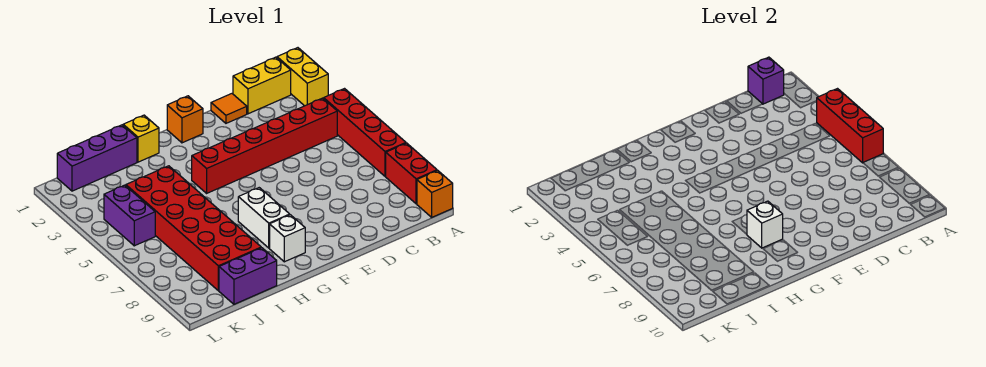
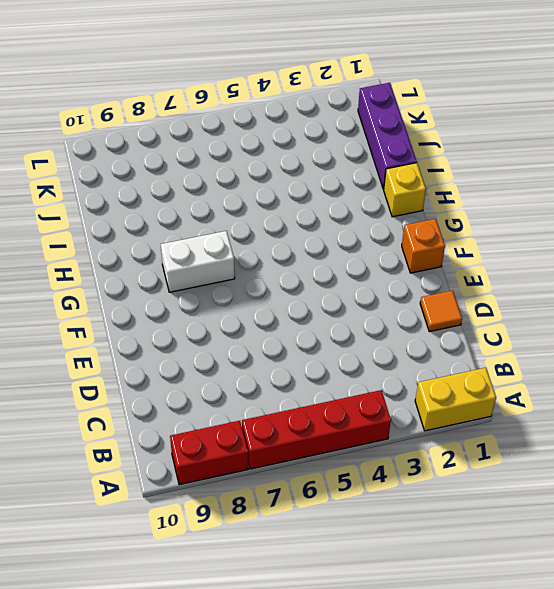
none -> orange brick A10 level 1
none -> yellow brick B1:C1 level 1
none -> red brick B4:G4 level 1

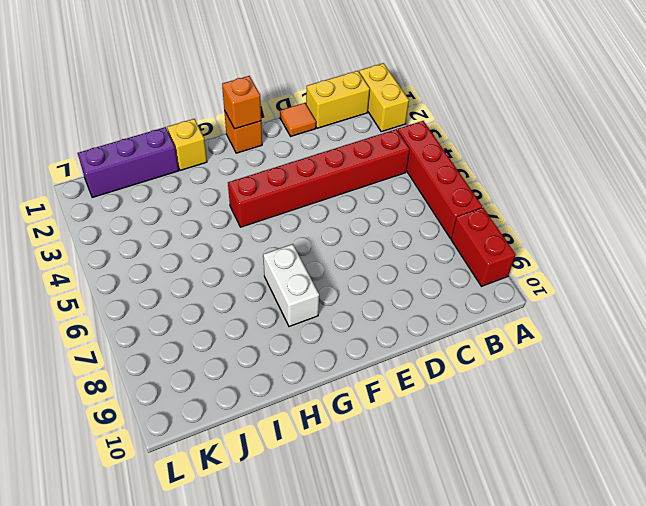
orange brick F1 level 2 -> orange brick A10 level 1
none -> white brick G9 level 1
none -> red brick I4:J9 level 1
none -> purple brick I10:J10 level 1

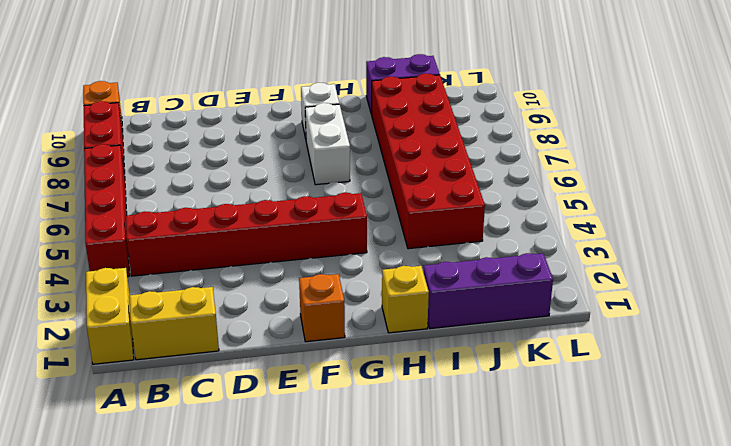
none -> orange tile D1 level 1
none -> purple brick K4:K5 level 1
none -> red brick A4:A6 level 2

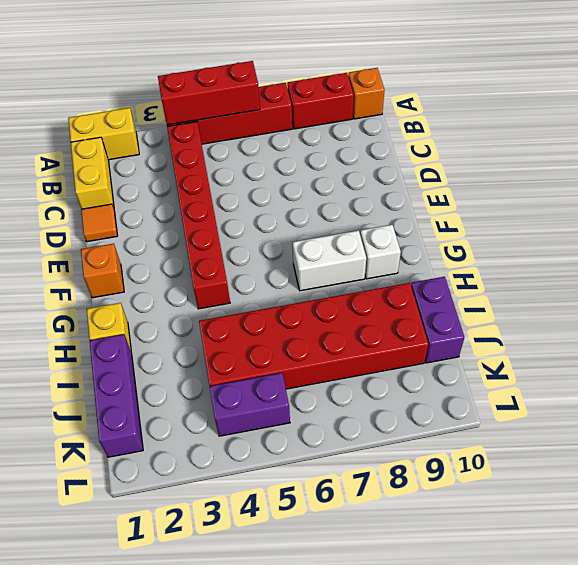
none -> purple brick B1 level 2
none -> white brick G8 level 2

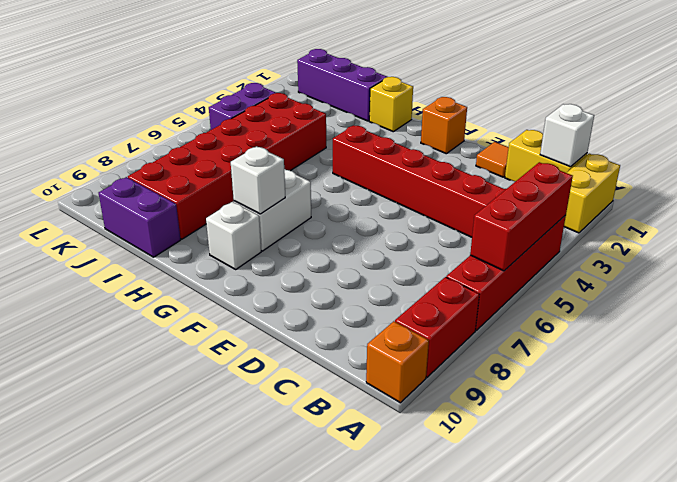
white brick B1 level 2 -> purple brick B1 level 2

